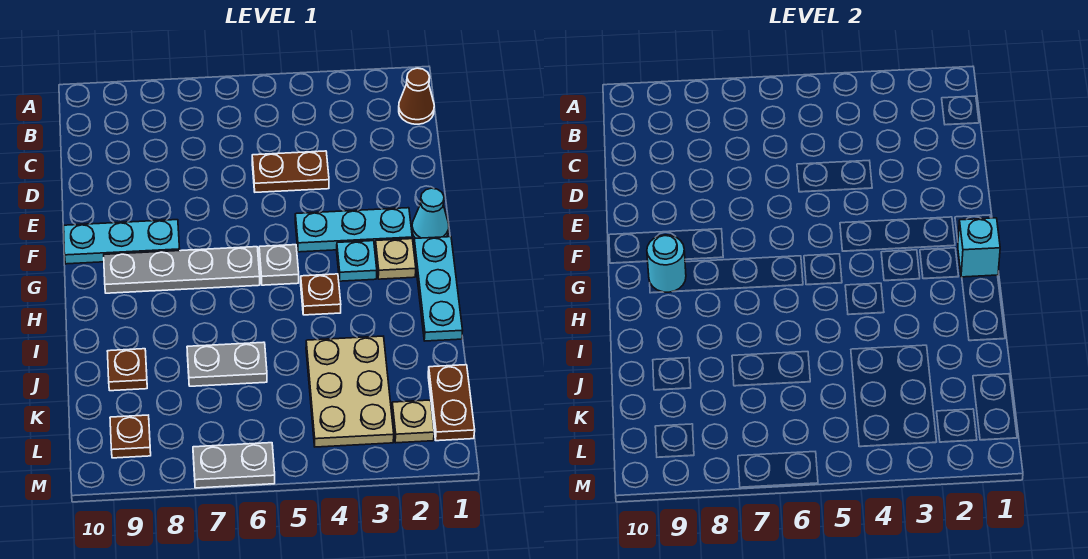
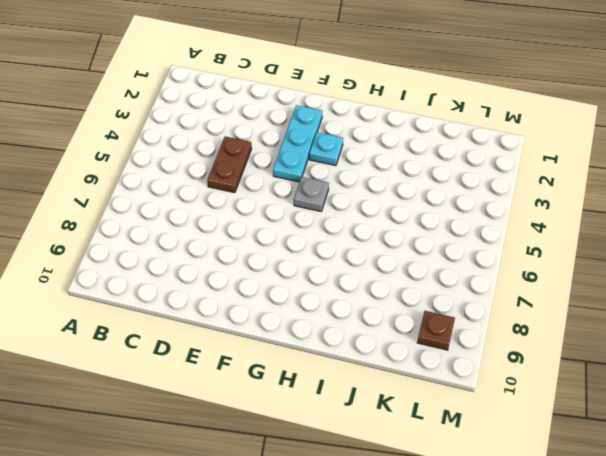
none -> brown cone B1 level 1
none -> cyan cone F1 level 1
none -> cyan plate F8:F10 level 1

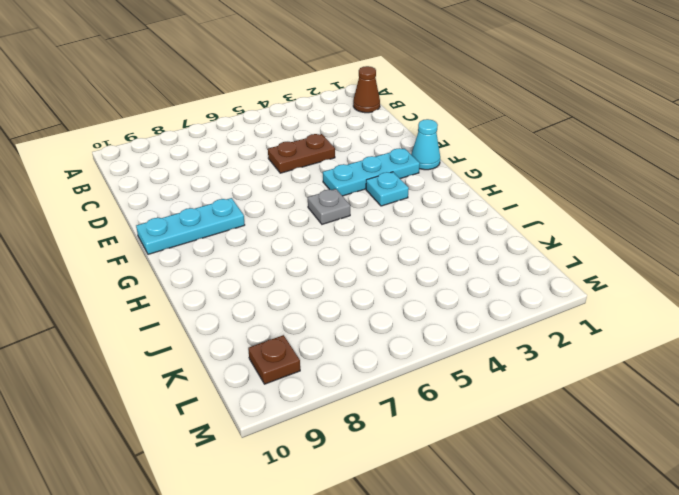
none -> cyan plate G1:I1 level 1
none -> tan plate G2 level 1
none -> grey plate G6:G9 level 1

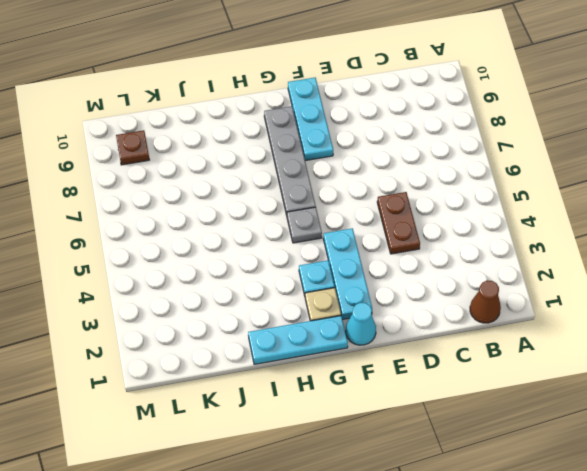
none -> brown plate H4 level 1
none -> tan plate J3:L4 level 1
none -> grey plate J6:J7 level 1

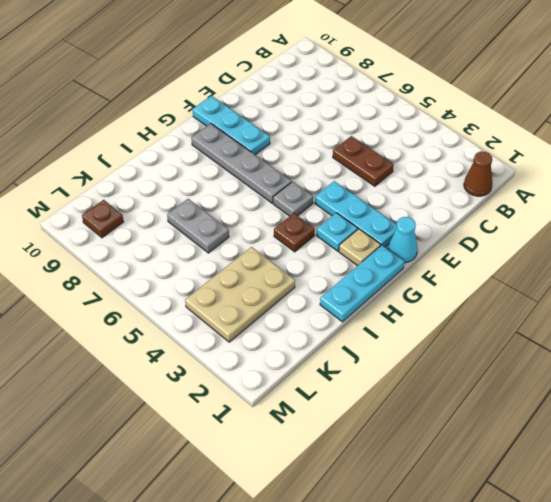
none -> brown plate J9 level 1
none -> brown plate K1:L1 level 1
none -> tan plate L2 level 1

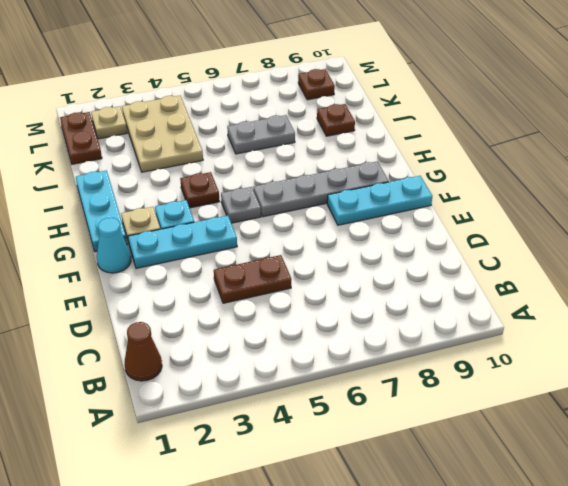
none -> grey plate M6:M7 level 1
none -> cyan brick G1 level 2
none -> cyan round brick G9 level 2

